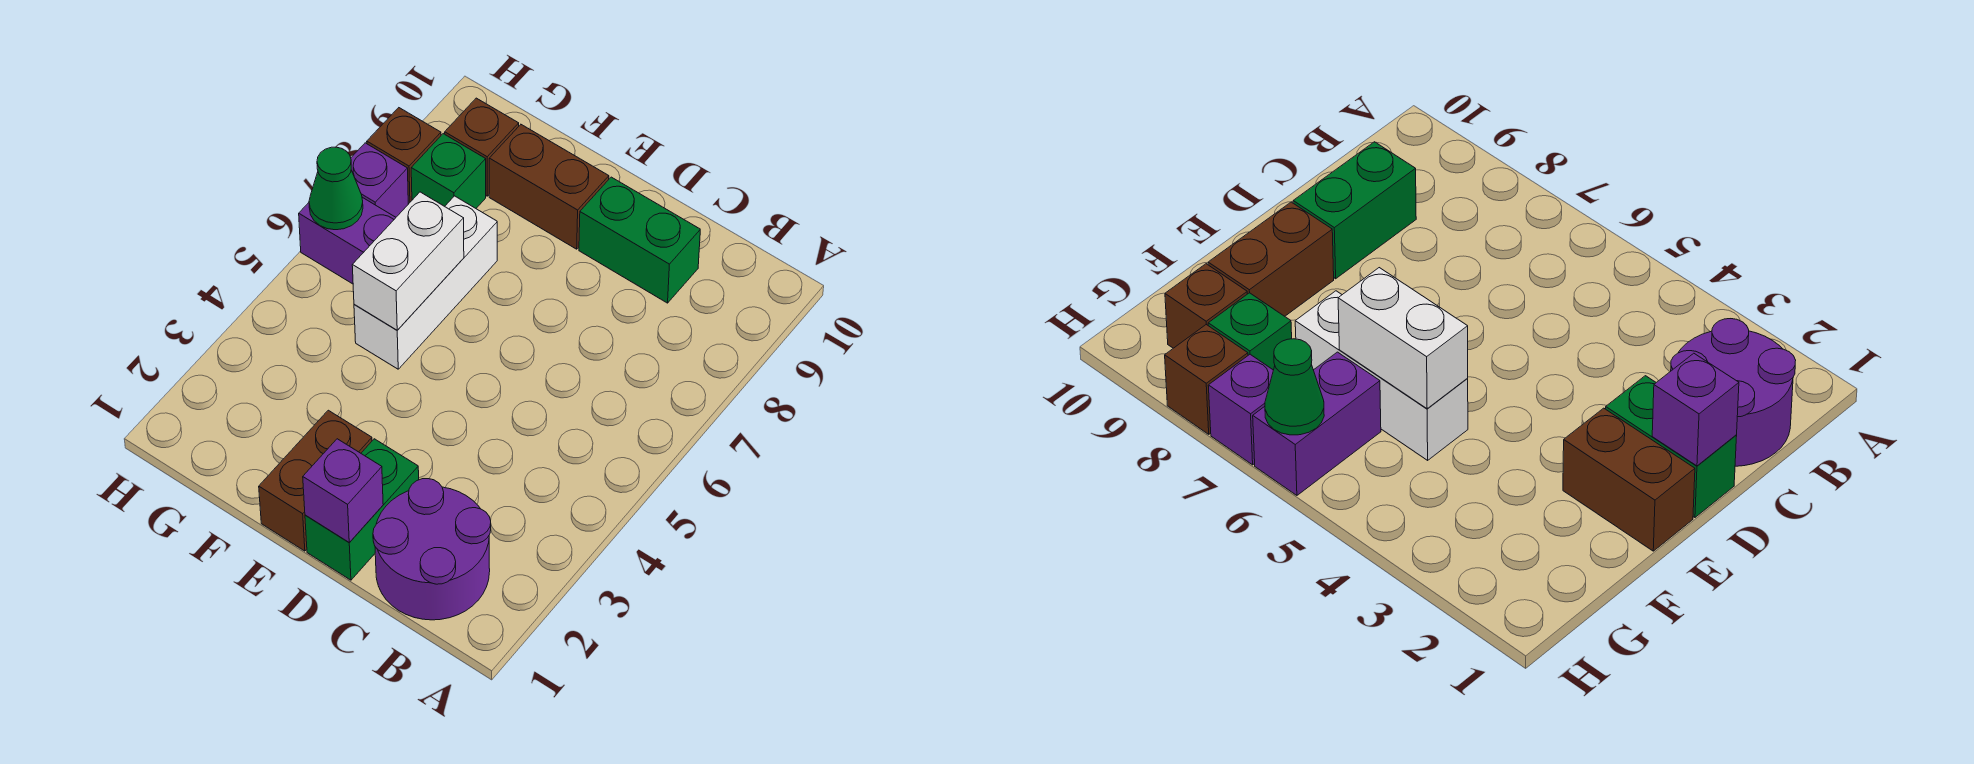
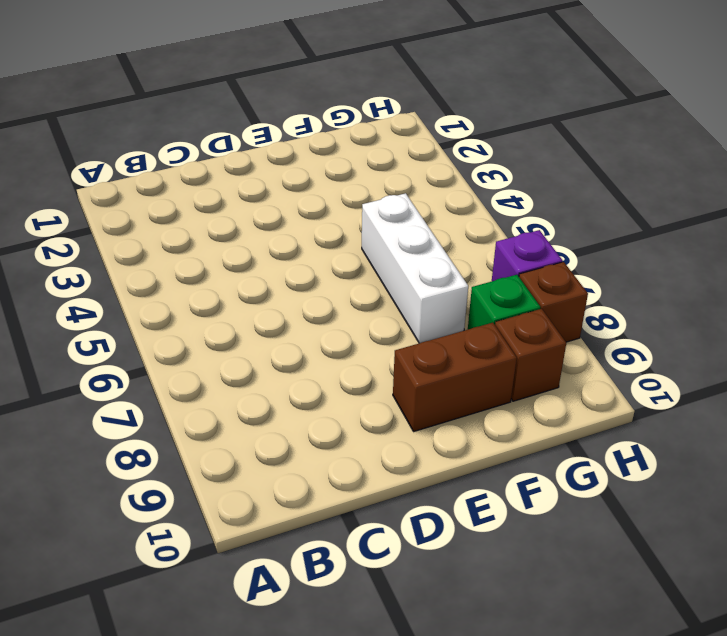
none -> purple round brick B1:C2 level 1
none -> green brick C9:D9 level 1
none -> green brick D1:D2 level 1

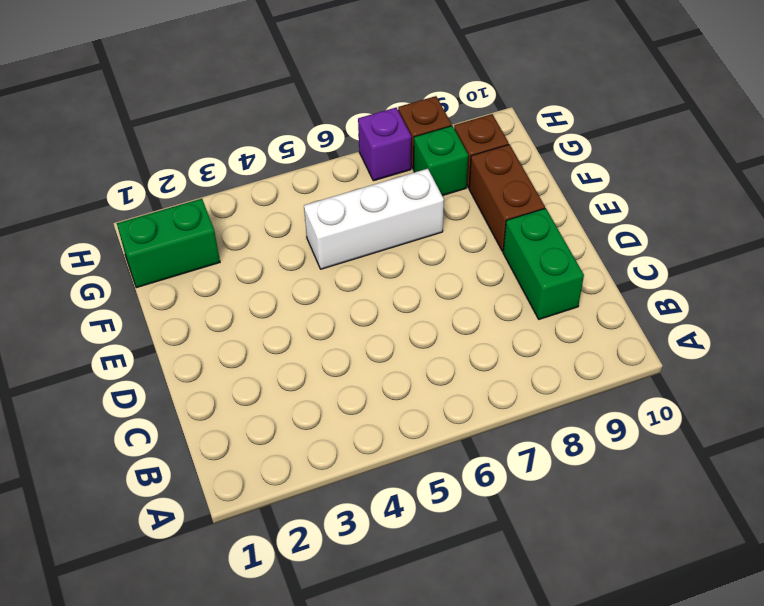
green brick G1:G2 level 1 -> green brick D1:D2 level 1
none -> purple round brick B1:C2 level 1
none -> brown brick E1:E2 level 1
none -> purple brick G6:H6 level 1

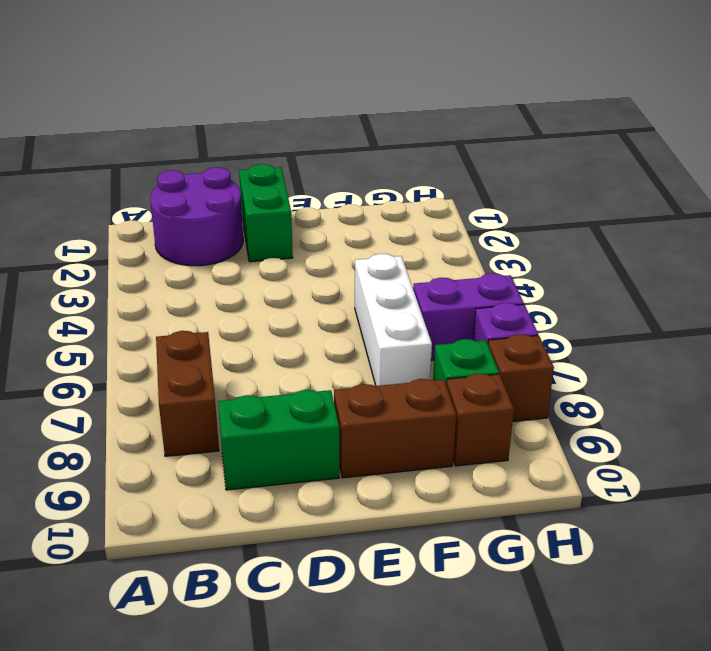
brown brick B7:B8 level 1 -> brown brick E1:E2 level 1
none -> purple brick D1 level 2
none -> white brick F5:F6 level 2
none -> green cone H6 level 2

